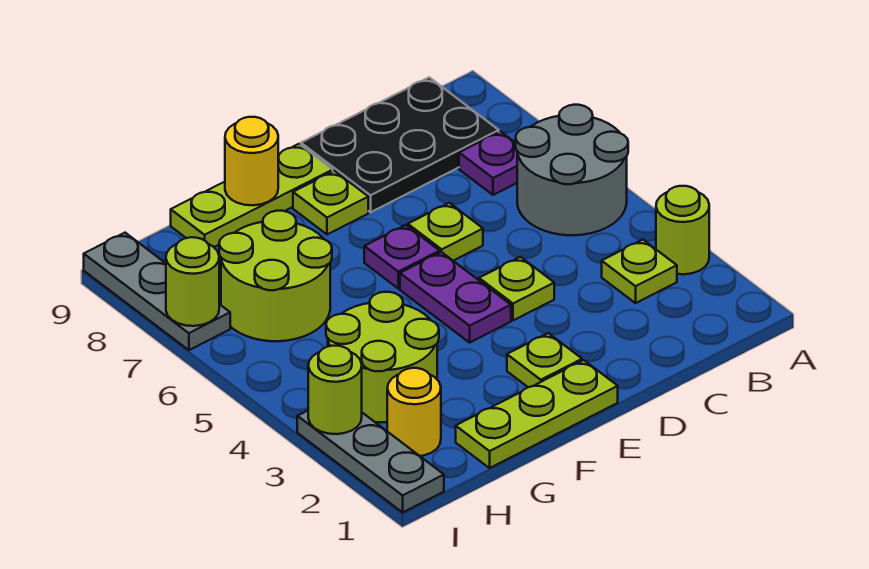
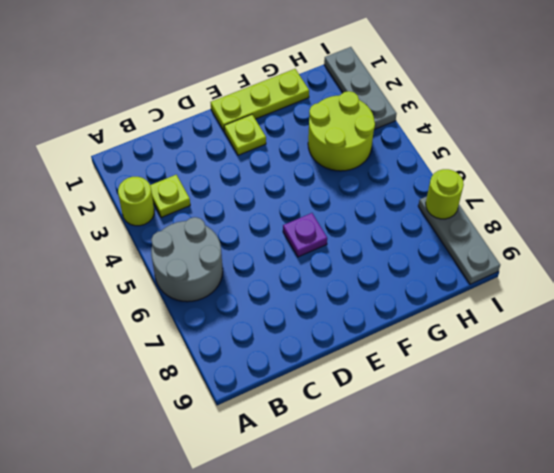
none -> purple plate B7 level 1
none -> black plate B8:D9 level 1
none -> lime plate D4 level 1

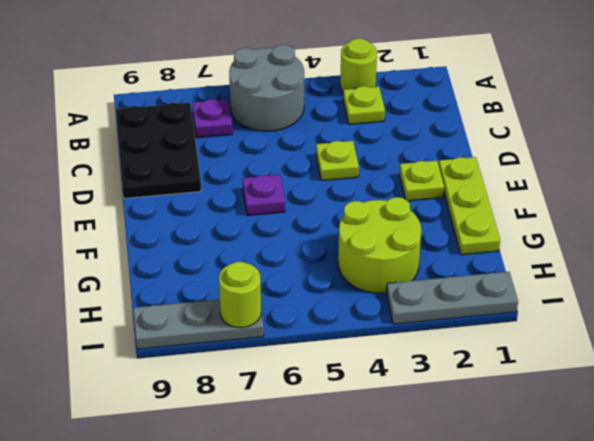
none -> lime plate D6 level 1
none -> purple plate E4:E5 level 1
none -> lime plate E8 level 1

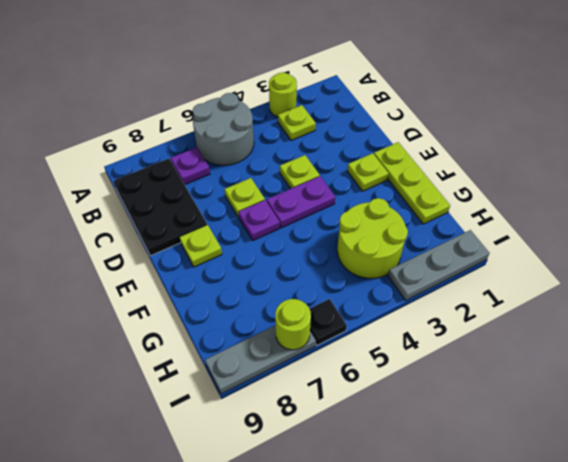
black plate I6 level 1 -> none
none -> lime plate E9:G9 level 1
none -> lime round brick G6:H7 level 1
none -> yellow round brick H2 level 1

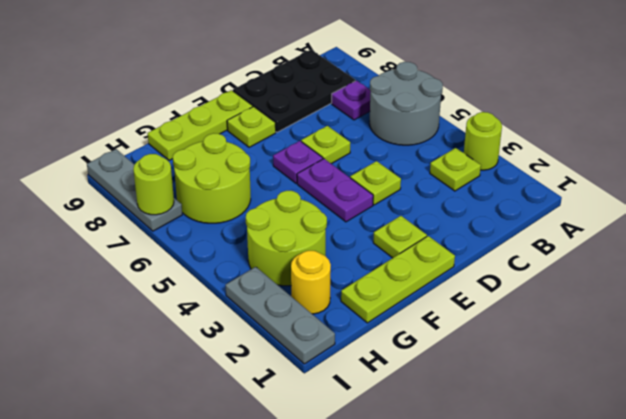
none -> yellow round brick F9 level 2
none -> lime round brick I3 level 2

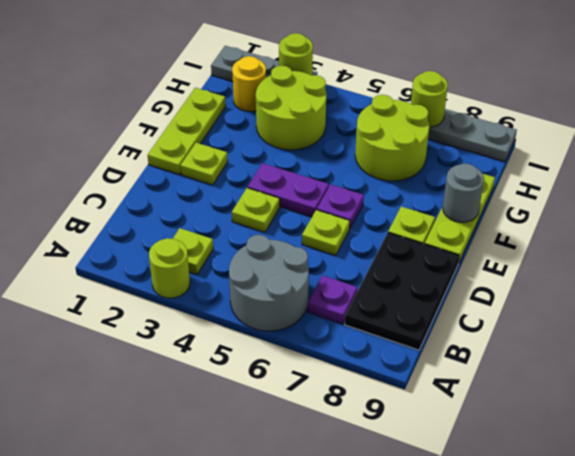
grey round brick F9 level 2 -> yellow round brick F9 level 2

